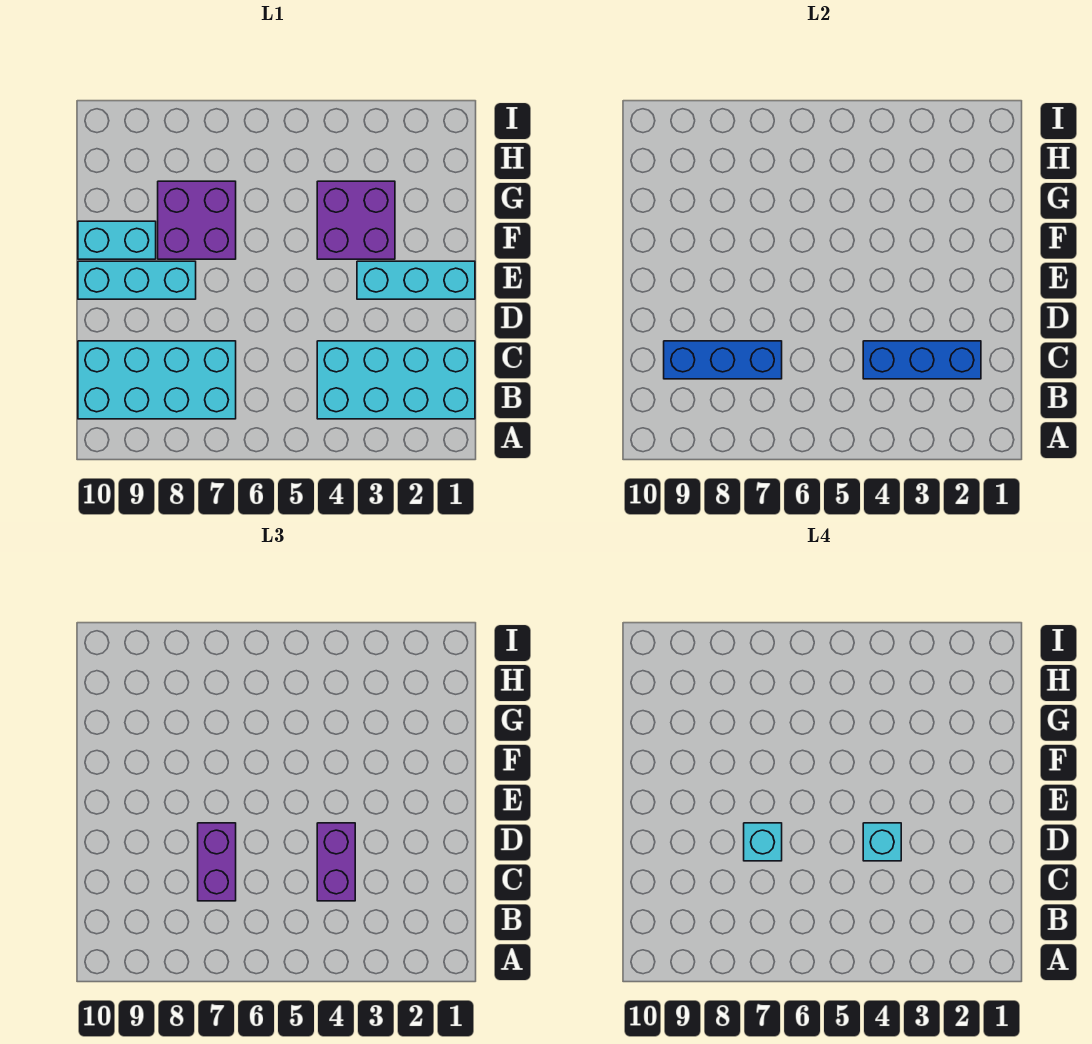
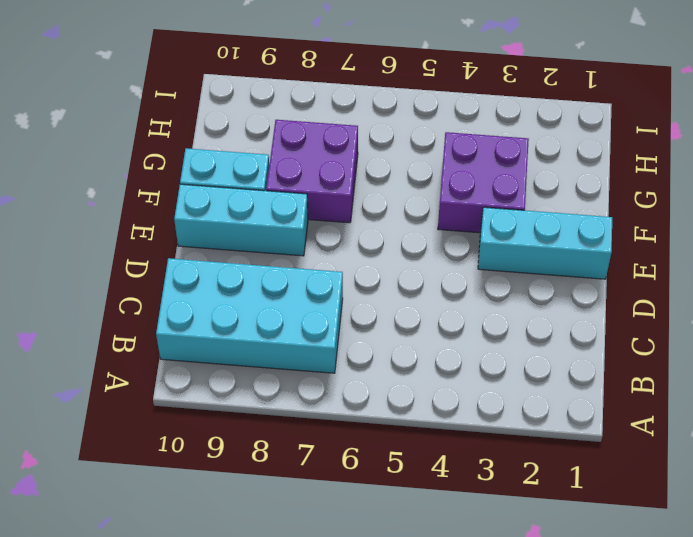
none -> cyan brick B1:C4 level 1
none -> blue brick C2:C4 level 2
none -> blue brick C7:C9 level 2

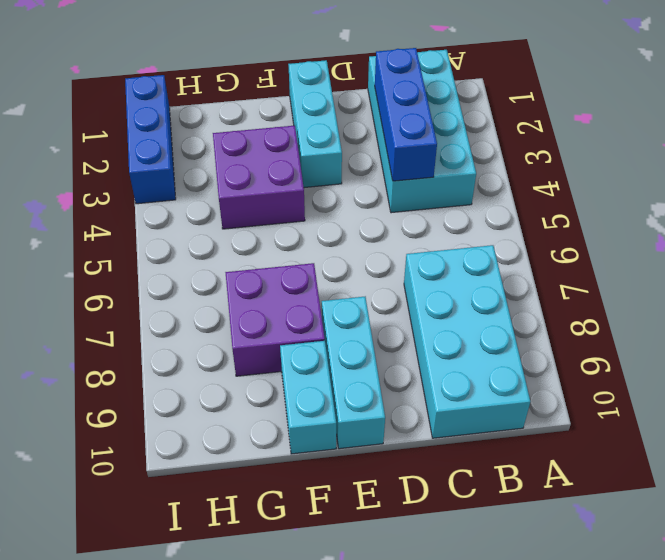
blue brick I1:I3 level 1 -> blue brick C7:C9 level 2
none -> purple brick C4:D4 level 3
none -> purple brick C7:D7 level 3
none -> cyan brick D4 level 4

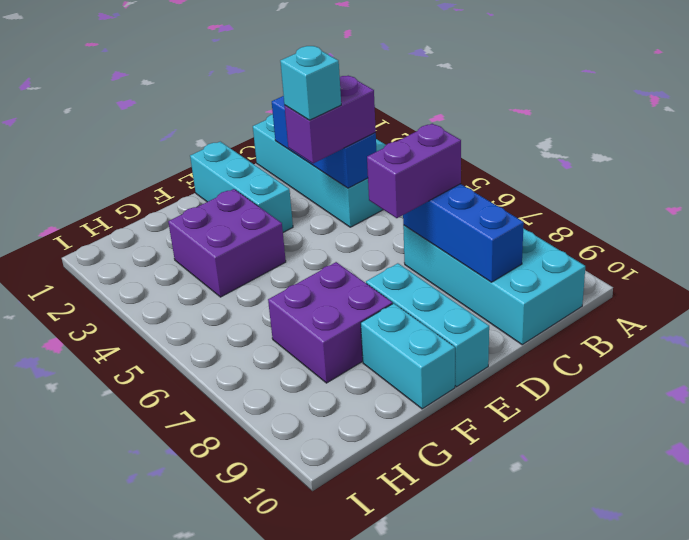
none -> cyan brick D7 level 4

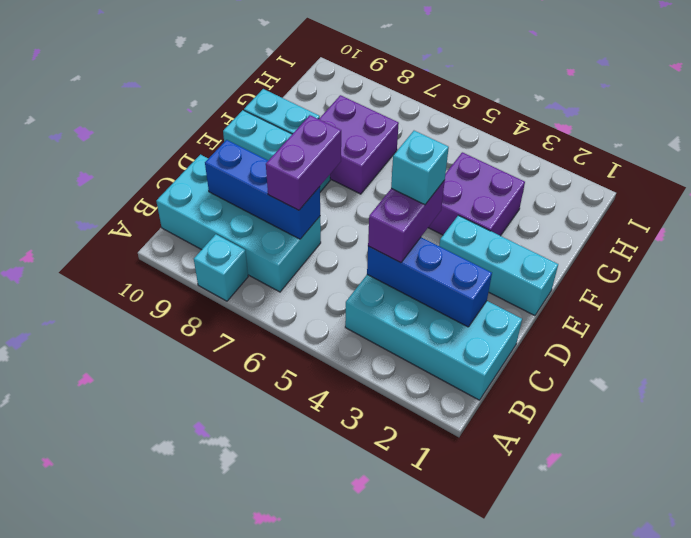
cyan brick A8 level 1 -> cyan brick D7 level 4

